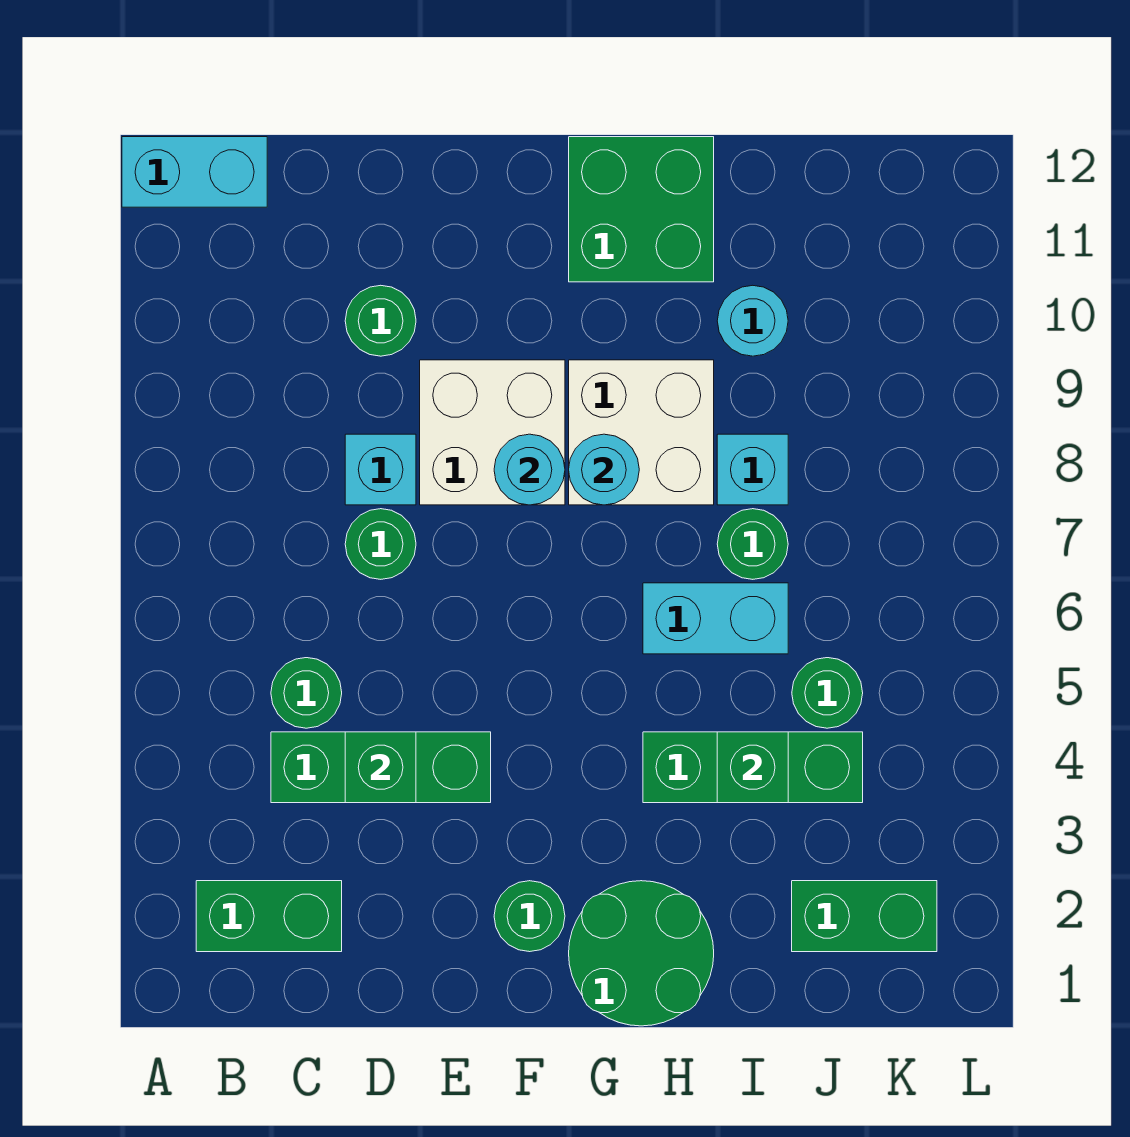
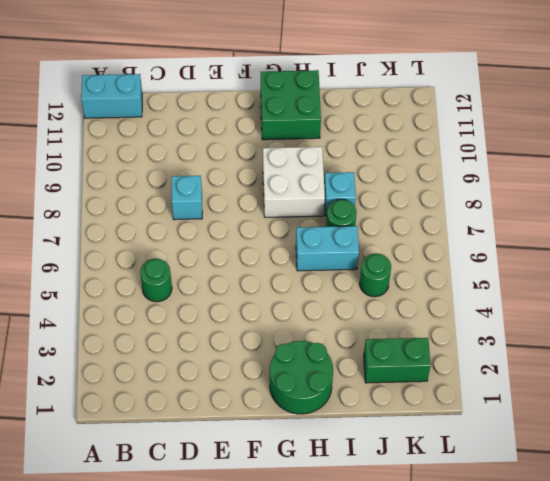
none -> green brick B2:C2 level 1
none -> green brick C4:E4 level 1
none -> green round brick D7 level 1

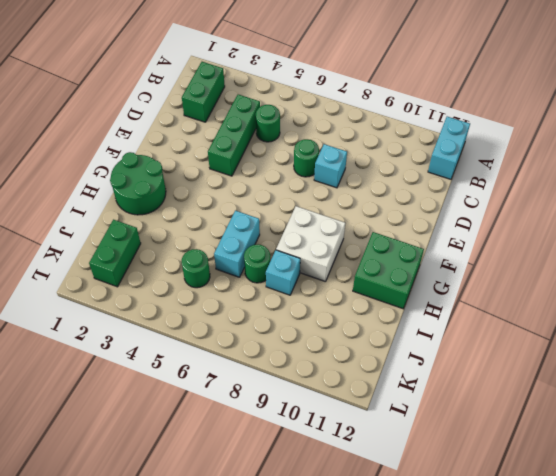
none -> green round brick D10 level 1
none -> white brick E8:F9 level 1
none -> green round brick F2 level 1

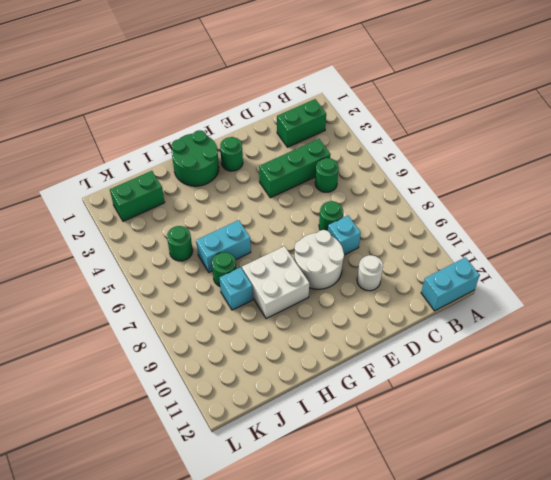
white round brick D10 level 1 -> green round brick D10 level 1
white round brick E8:F9 level 1 -> white brick E8:F9 level 1
none -> green brick G11:H12 level 1
none -> green brick H4:J4 level 1
none -> cyan round brick I10 level 1

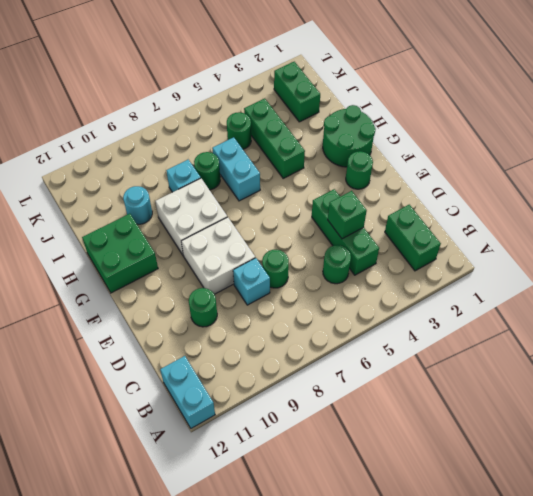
none -> cyan round brick F8 level 2
none -> cyan round brick G8 level 2
none -> green brick I4 level 2

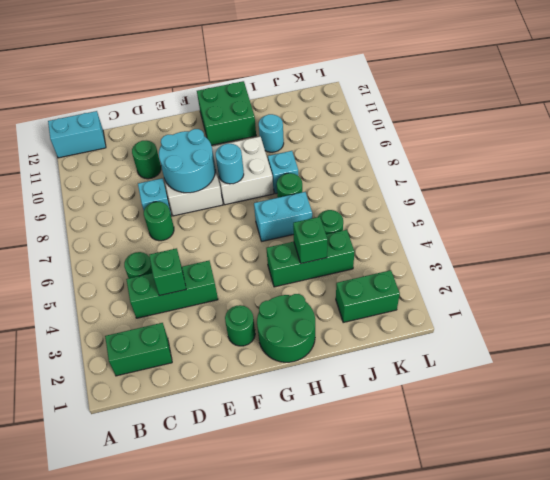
cyan round brick E8:F9 level 2 -> cyan round brick F8 level 2

